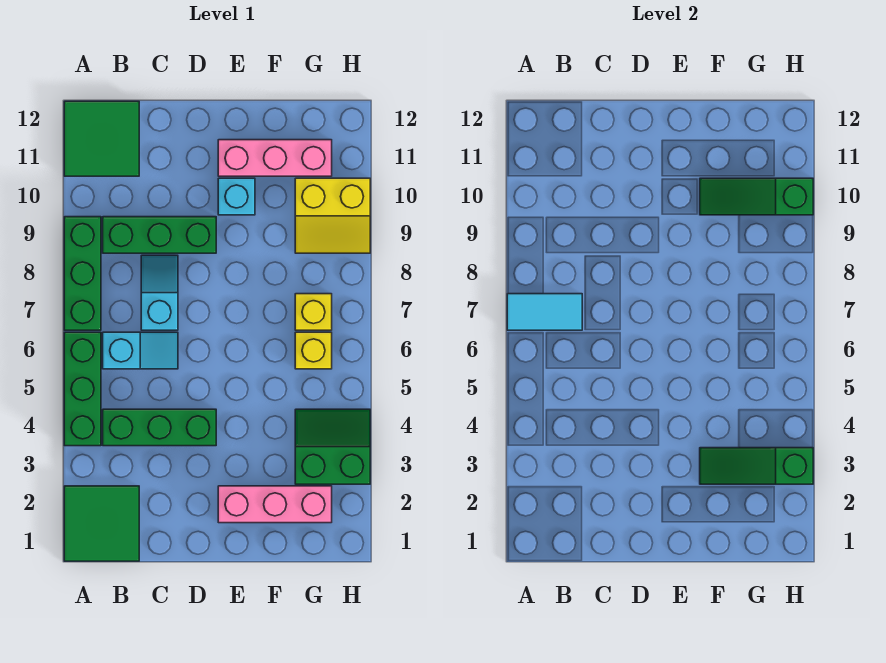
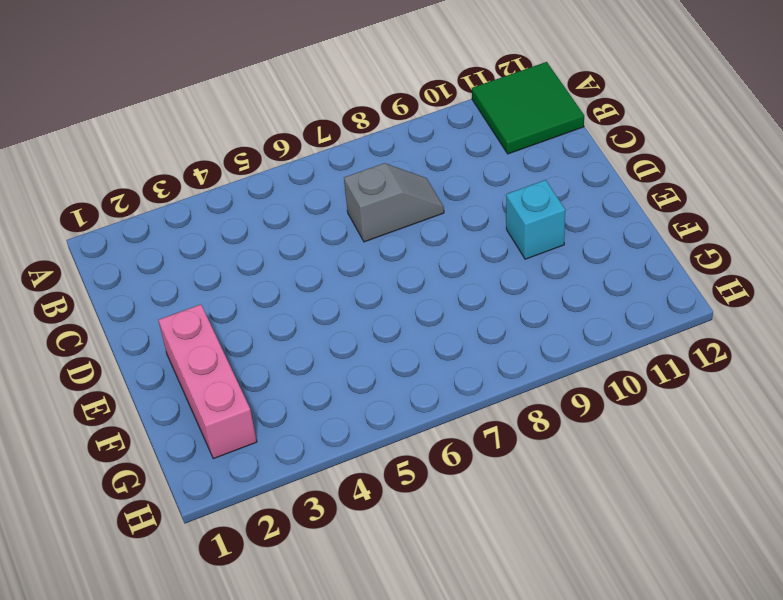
grey slope C7:C8 level 1 top 7 -> cyan slope C7:C8 level 1 top 7
none -> green tile A1:B2 level 1
none -> green brick A4:A6 level 1
none -> green brick A7:A9 level 1

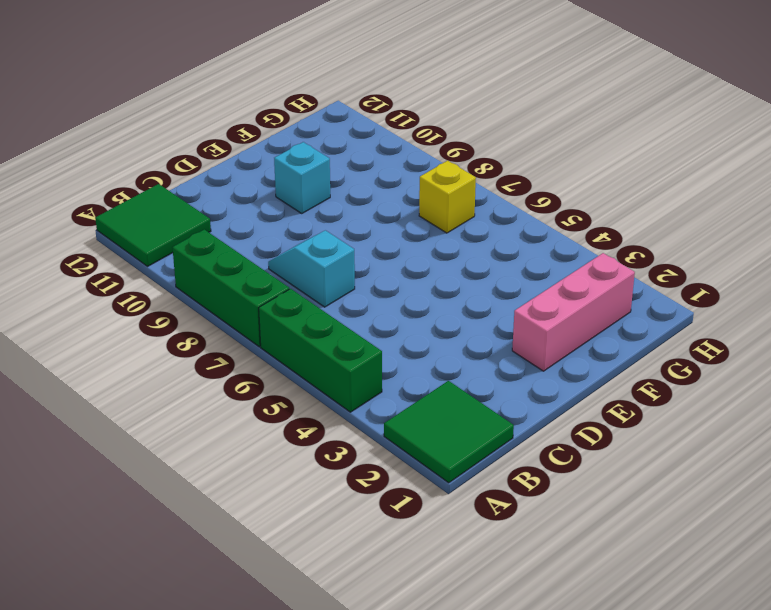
none -> green brick B4:D4 level 1
none -> cyan slope B6:C6 level 1 top B
none -> green brick B9:D9 level 1

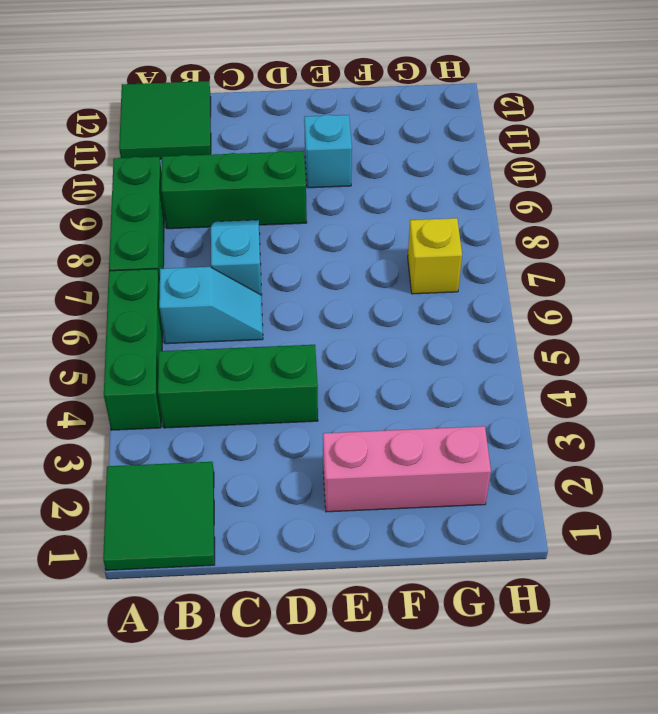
none -> pink brick E11:G11 level 1
none -> green slope G3:H4 level 1 top 3
none -> yellow brick G6 level 1

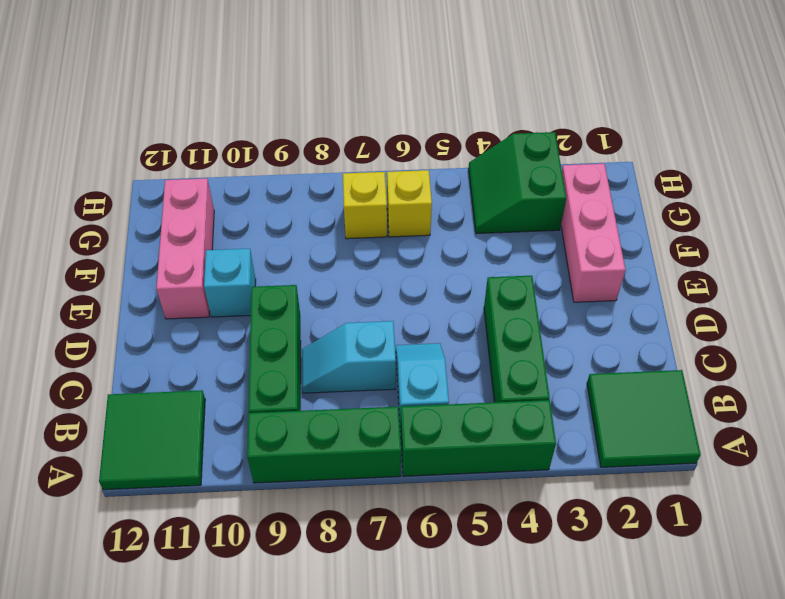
none -> yellow slope G9:H10 level 1 top 10
none -> cyan tile A7:B7 level 2
none -> green slope F3:H3 level 2 top H

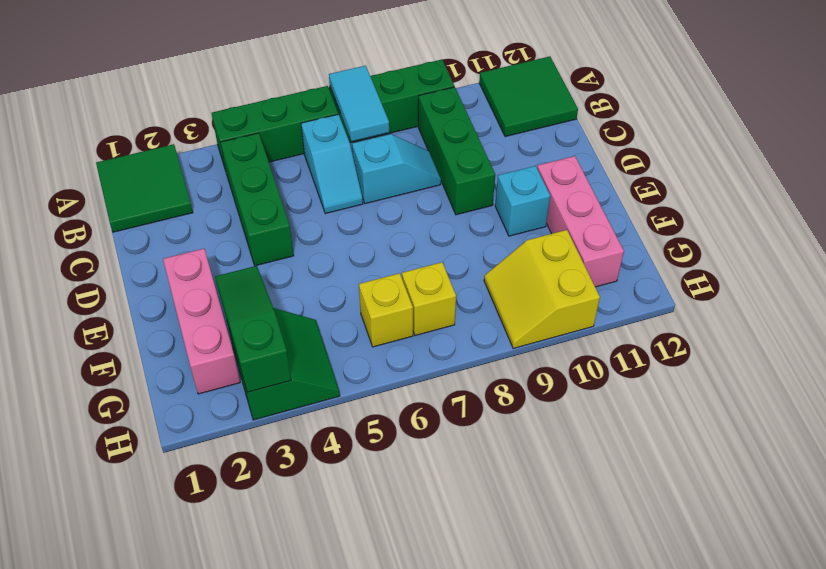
none -> green slope F10:H10 level 2 top H

